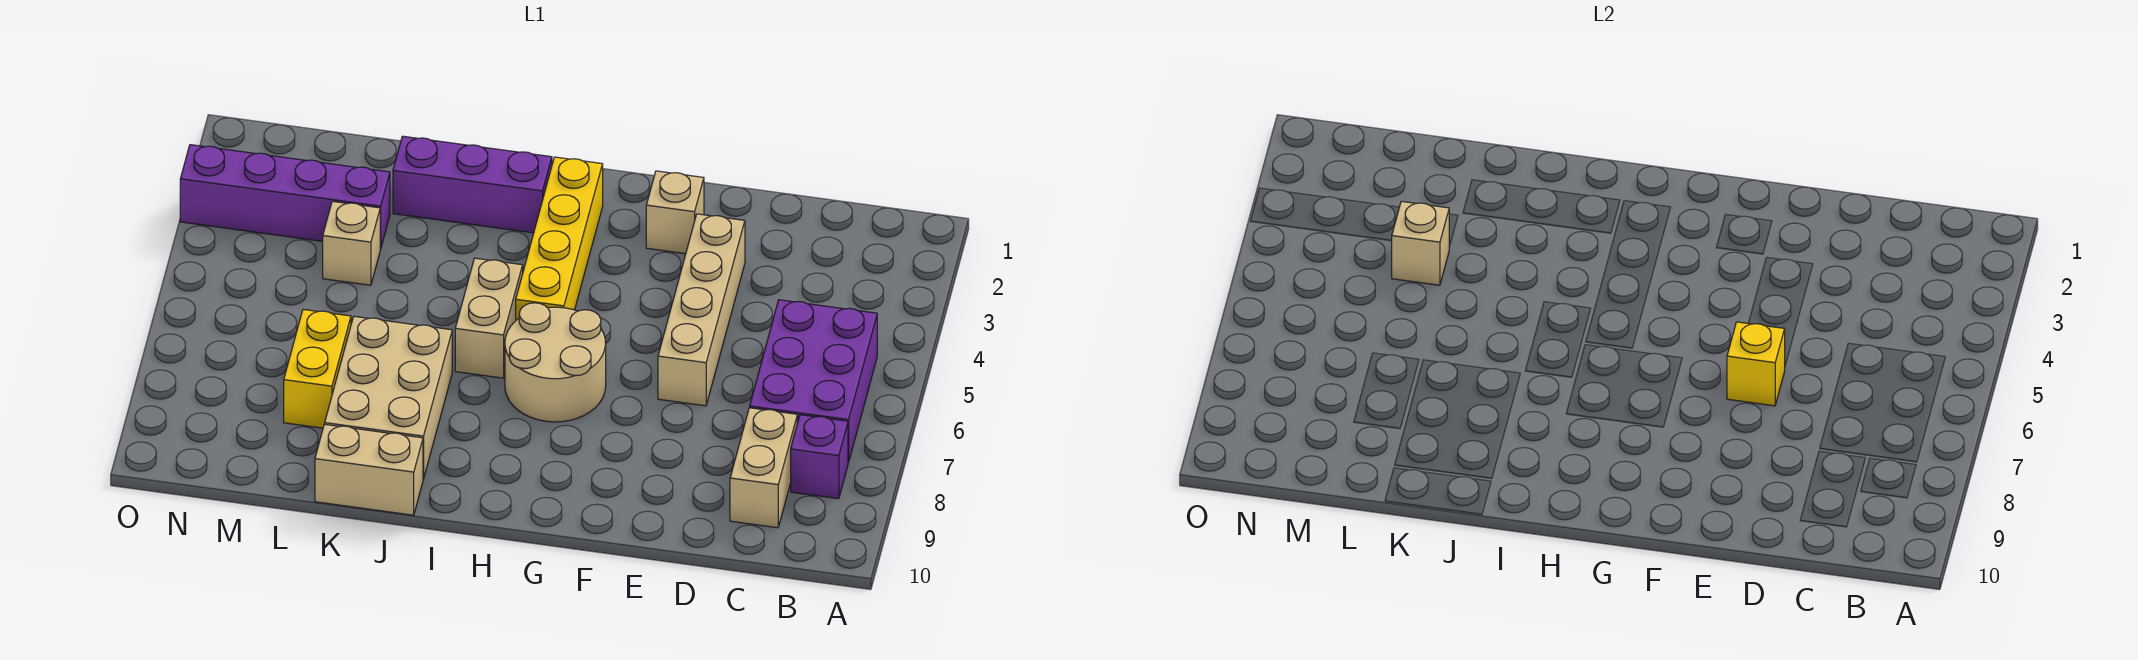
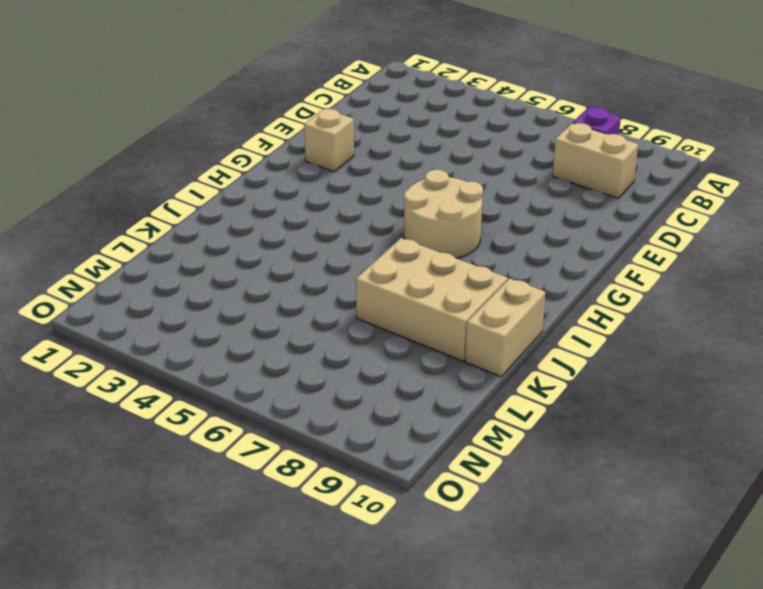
none -> purple brick B5:C7 level 1
none -> tan brick E3:E6 level 1
none -> yellow brick H2:H5 level 1

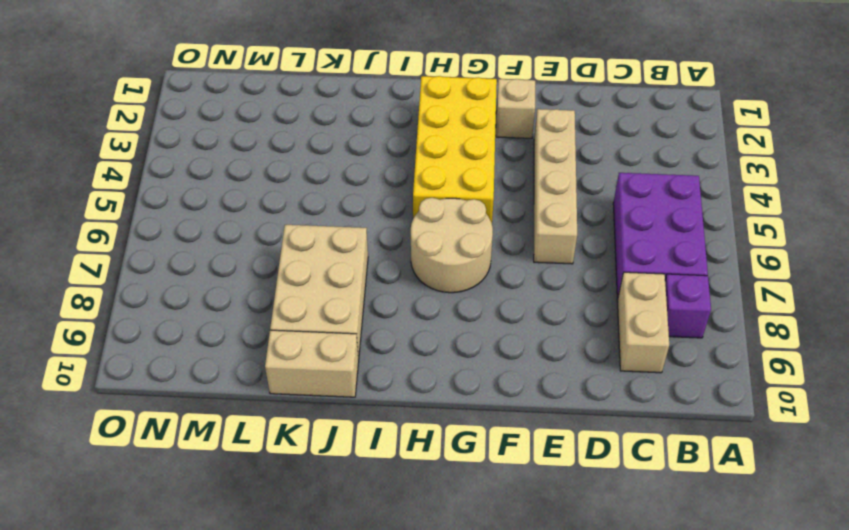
yellow brick G2:H5 level 1 -> yellow brick H2:H5 level 1
none -> purple brick I2:K2 level 1
none -> tan brick I5:I6 level 1
none -> purple brick L3:O3 level 1

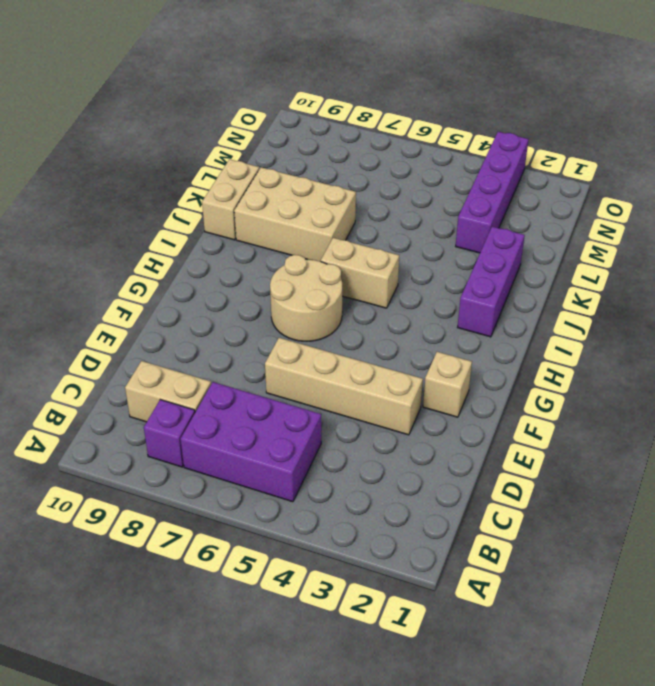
none -> yellow brick H2:H5 level 1
none -> tan brick L4 level 1
none -> yellow brick L7:L8 level 1

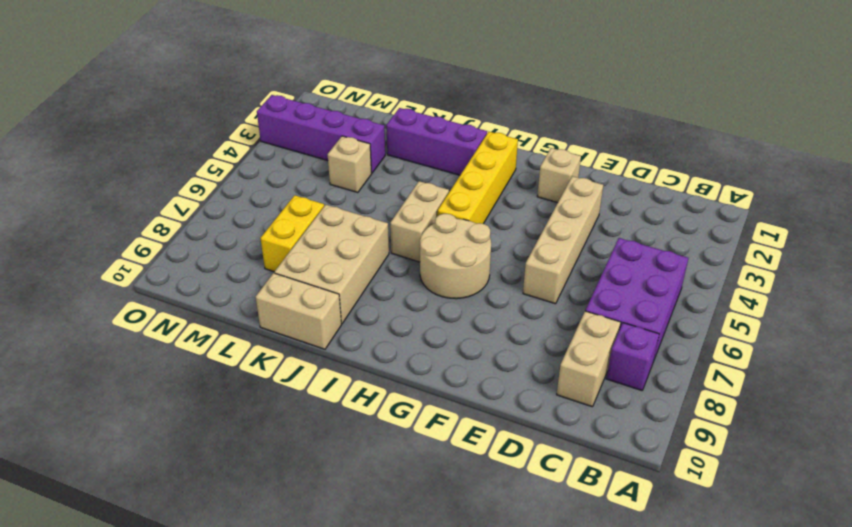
none -> yellow brick E6 level 2
none -> tan brick L4 level 2

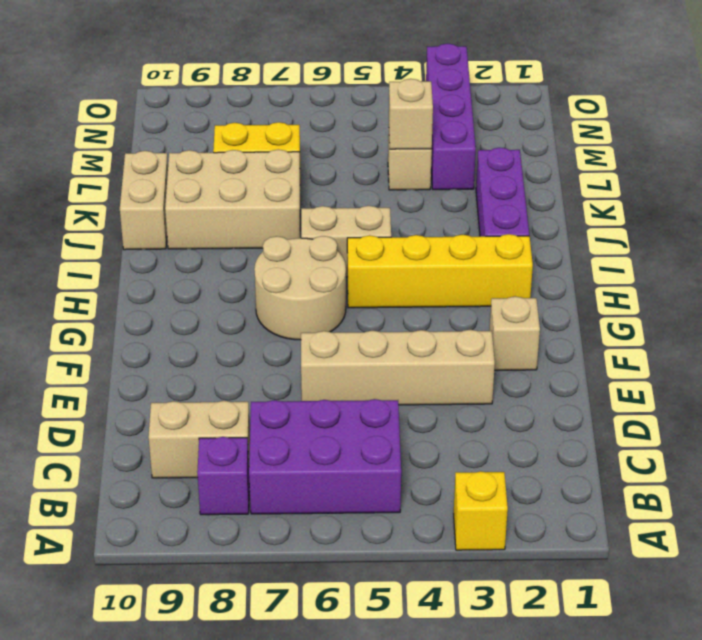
yellow brick A3 level 1 -> yellow brick E6 level 2

